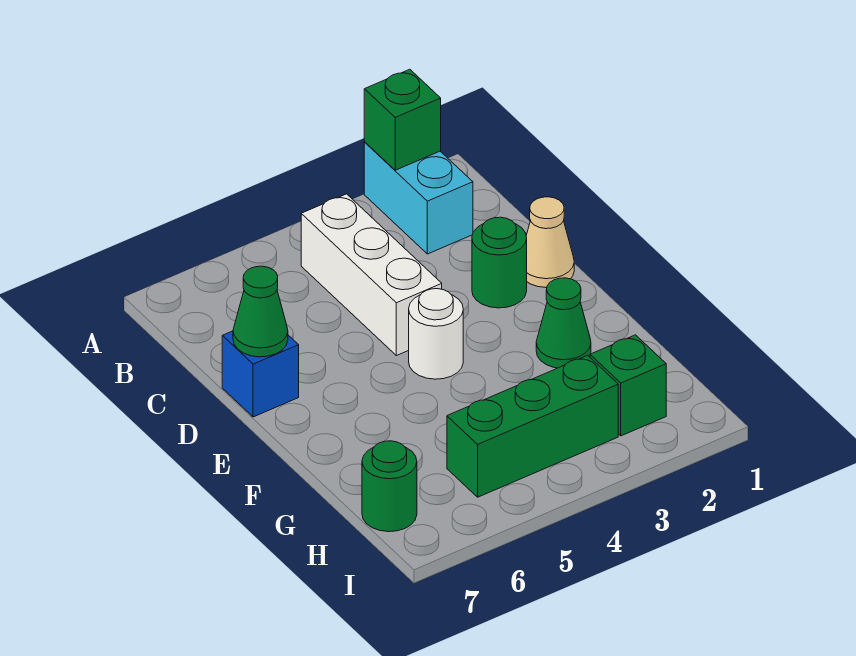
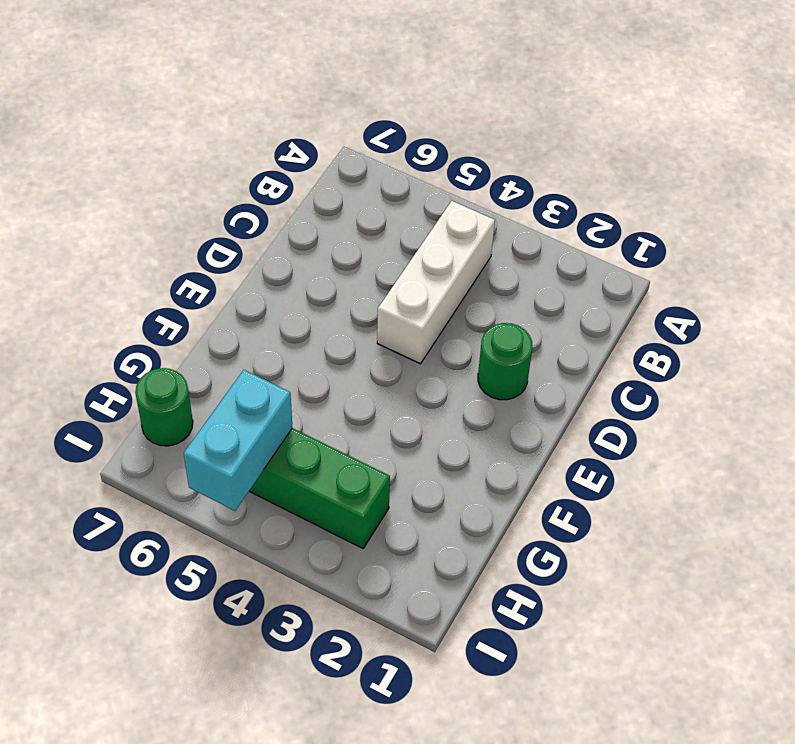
cyan brick H5:I5 level 2 -> cyan brick A2:B2 level 1
none -> tan cone D1 level 1
none -> blue brick D7 level 1
none -> white round brick E4 level 1

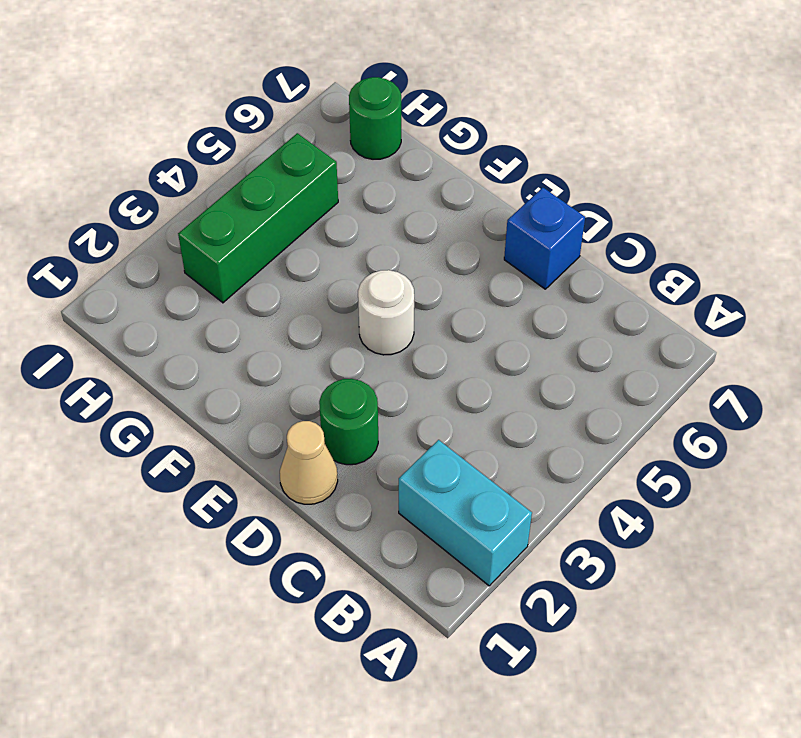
none -> white brick B4:D4 level 1
none -> green cone F2 level 1
none -> green brick H2 level 1

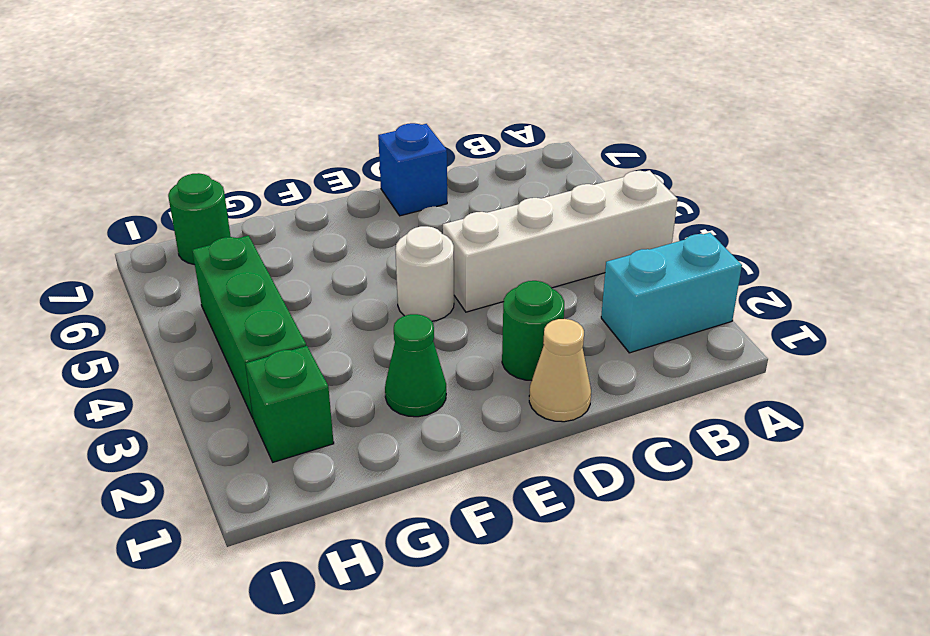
white brick A4:D4 level 1 -> white brick B4:D4 level 1
none -> green brick A2 level 2
none -> green cone D7 level 2

